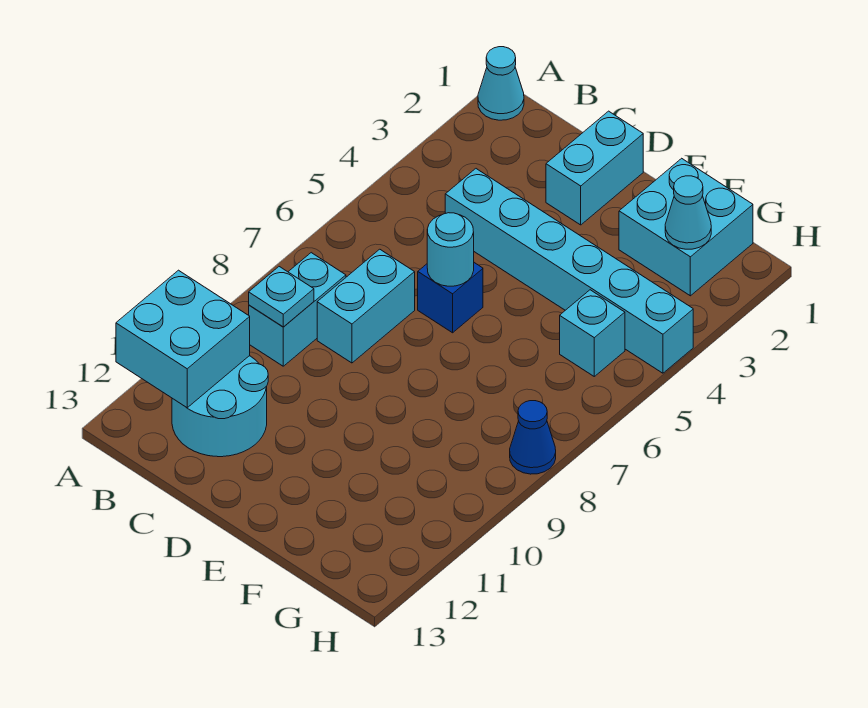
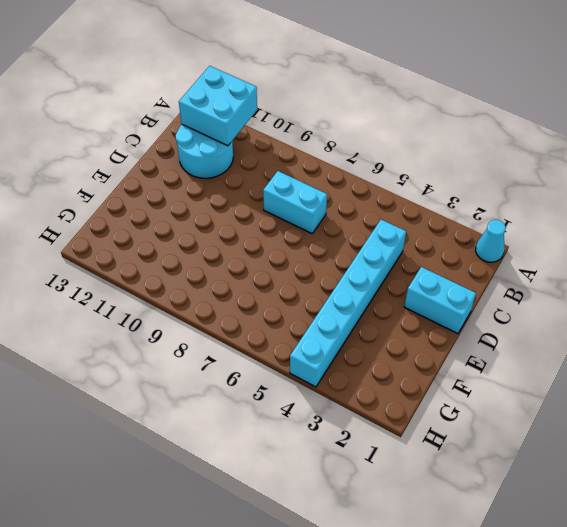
none -> cyan brick B8:B9 level 1
none -> blue brick D6 level 1
none -> cyan brick F1:G2 level 1

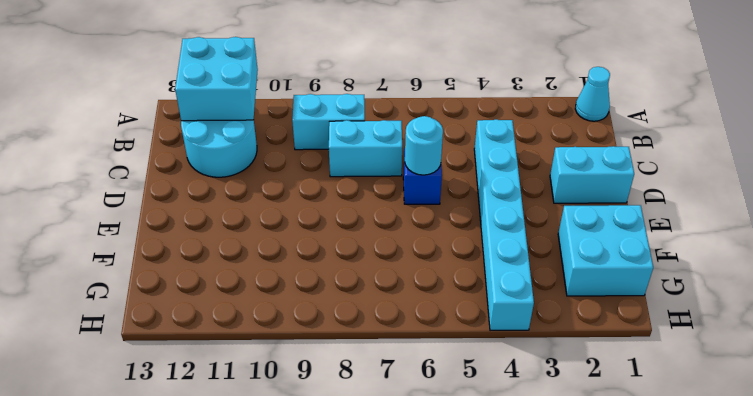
none -> cyan brick G5 level 1
none -> blue cone H8 level 1
none -> cyan plate B9 level 2

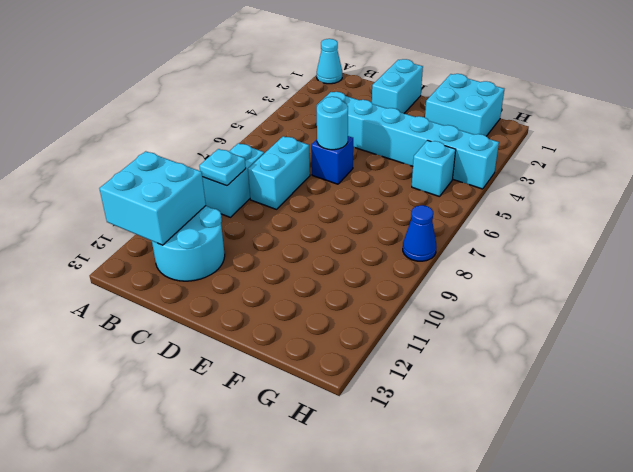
none -> cyan cone G2 level 2

